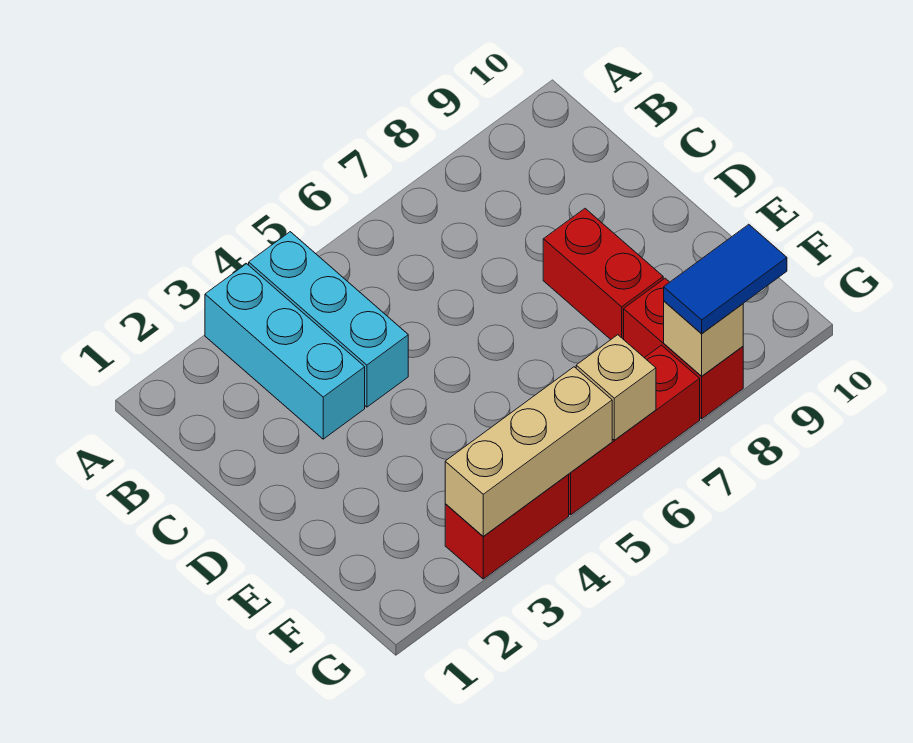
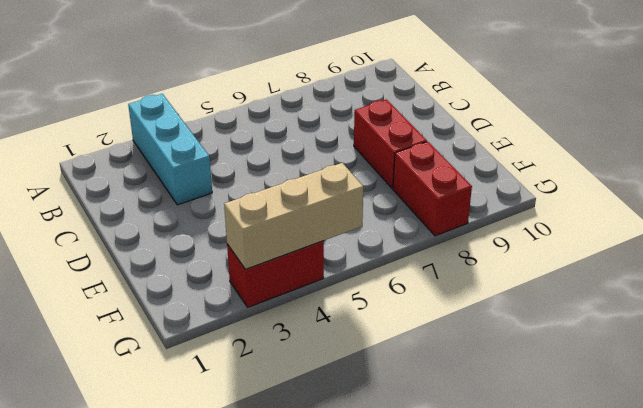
none -> cyan brick A4:C4 level 1
none -> red brick G5:G7 level 1

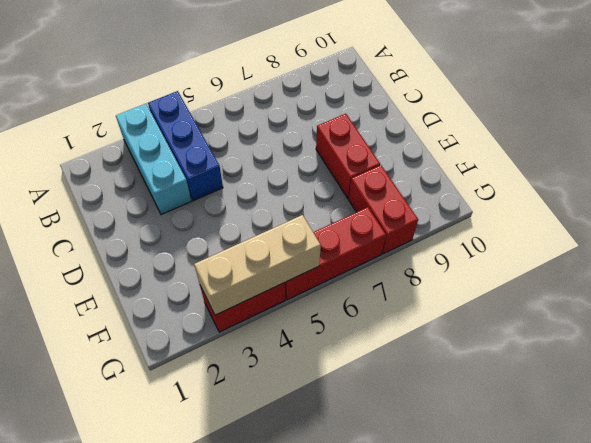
blue brick A4:C4 level 1 -> cyan brick A4:C4 level 1
none -> tan brick G6 level 2
none -> tan brick G8 level 2

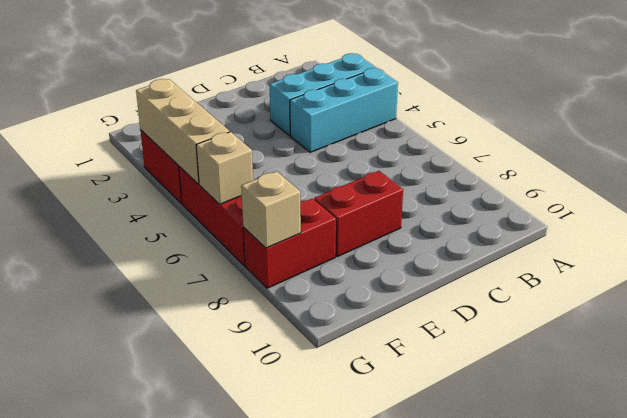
none -> blue tile G8:G9 level 3

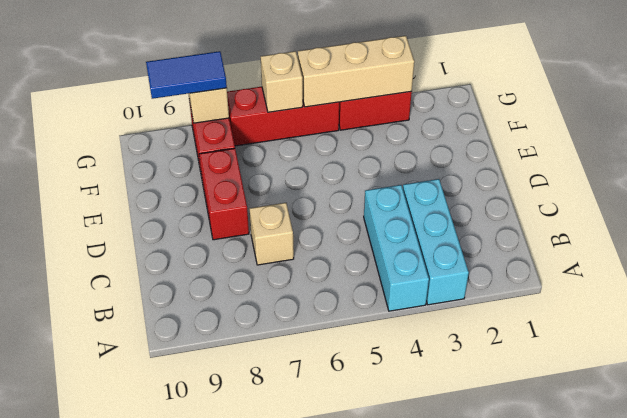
tan brick C7 level 1 -> none

